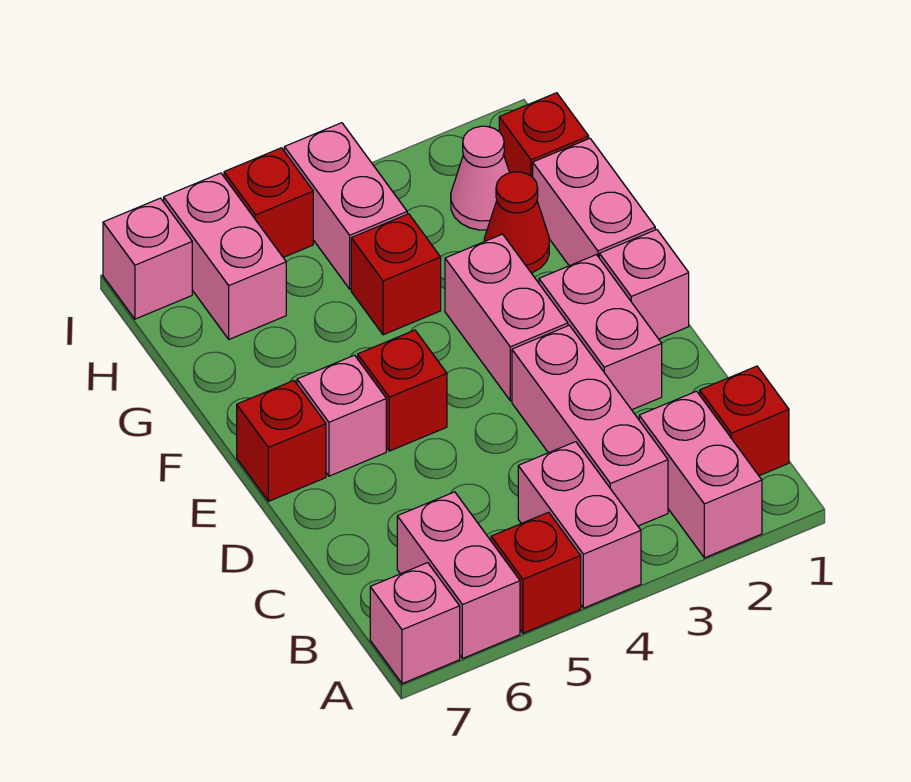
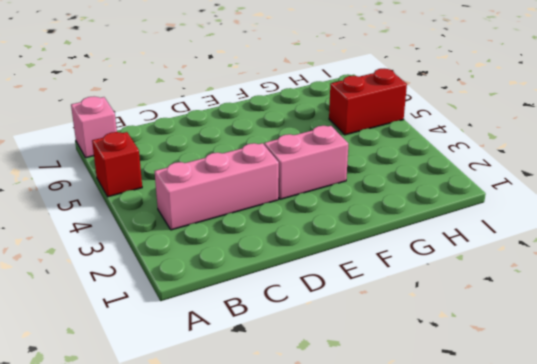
red brick H5:I5 level 1 -> red brick I5 level 1
none -> pink brick A2:B2 level 1
none -> pink brick A4:B4 level 1
none -> pink brick A6:B6 level 1

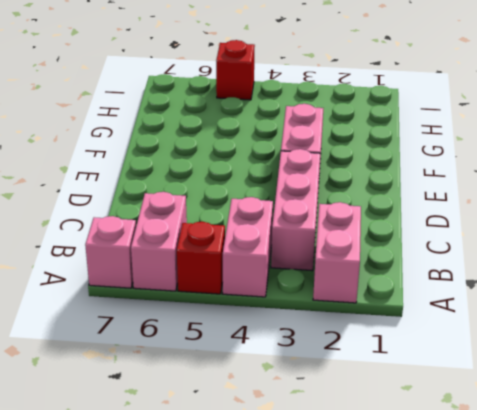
none -> red brick B1 level 1
none -> pink brick D2:E2 level 1
none -> pink brick E1 level 1

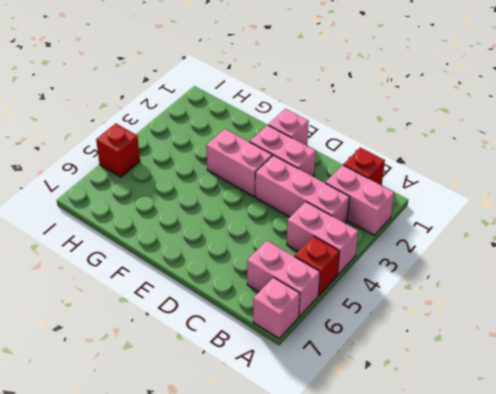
none -> red brick E5 level 1
none -> pink brick E6 level 1
none -> red brick E7 level 1

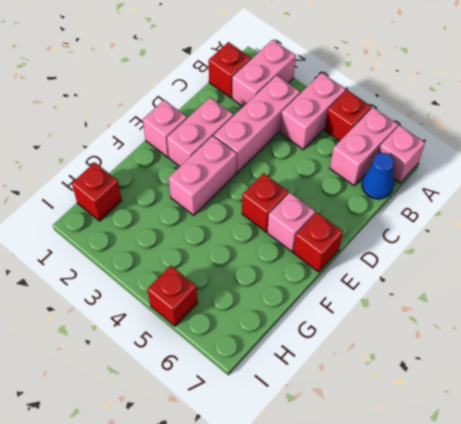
blue cone B7 level 1 -> none
none -> pink brick F1:G1 level 1
none -> red cone G2 level 1
none -> red brick G4 level 1

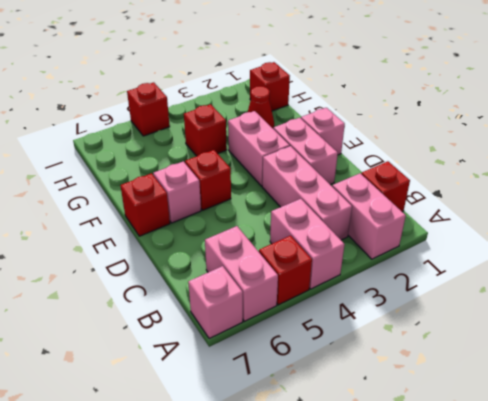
none -> pink brick F1:G1 level 1
none -> pink cone H2 level 1
none -> pink brick H4:I4 level 1

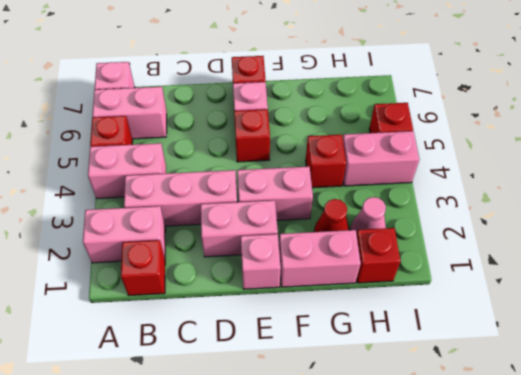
none -> pink brick H6:I6 level 1
none -> pink brick I7 level 1

